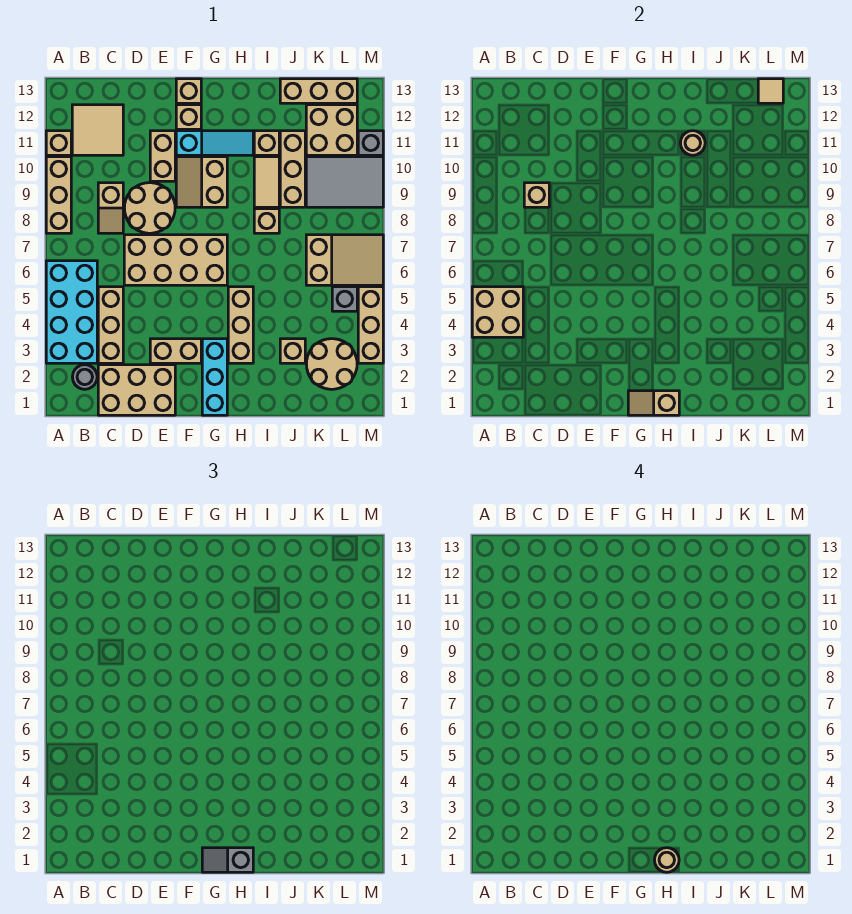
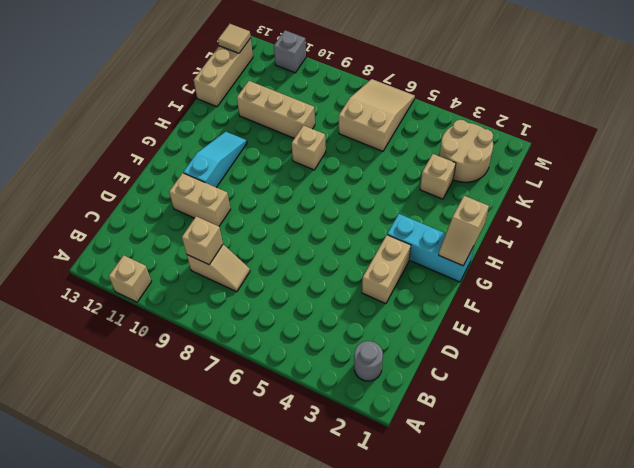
none -> cyan brick A3:B6 level 1
none -> tan brick A8:A10 level 1
none -> tan tile B11:C12 level 1
none -> tan brick C1:E2 level 1

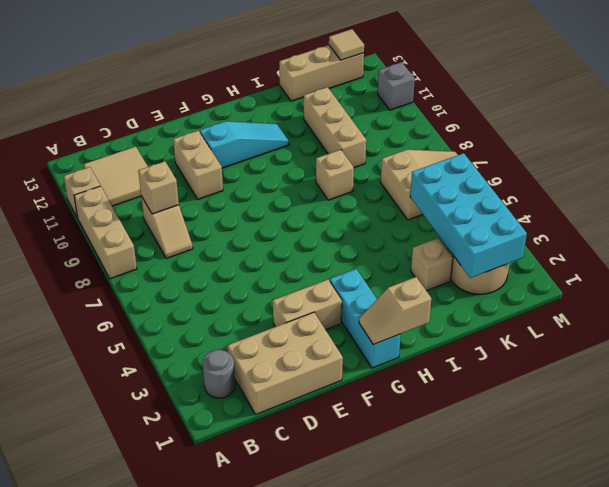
cyan brick K2:L5 level 2 -> cyan brick A3:B6 level 1
none -> tan brick C3:C5 level 1
none -> tan brick D6:G7 level 1
none -> tan round brick D8:E9 level 1
none -> tan slope F9:G10 level 1 top G

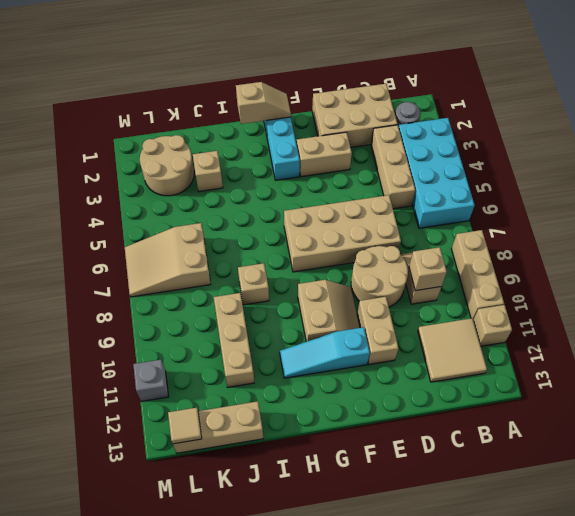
none -> tan brick F12 level 1
none -> tan brick F13 level 1
none -> tan brick H3:H5 level 1
none -> tan tile I9:I10 level 1

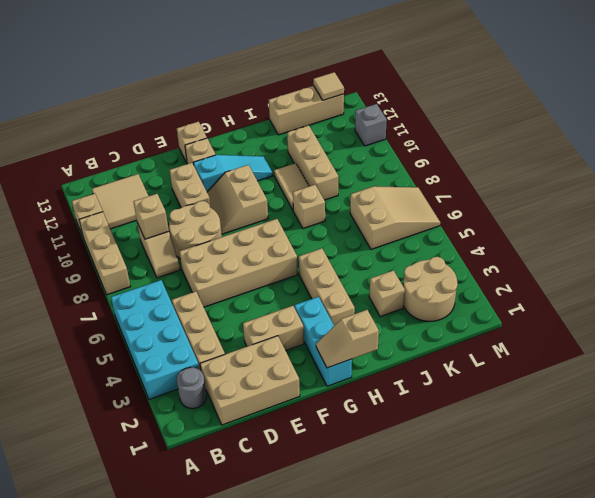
none -> tan brick I11 level 1
none -> grey tile K9:M10 level 1
none -> tan brick K11:L12 level 1
none -> grey brick L5 level 1

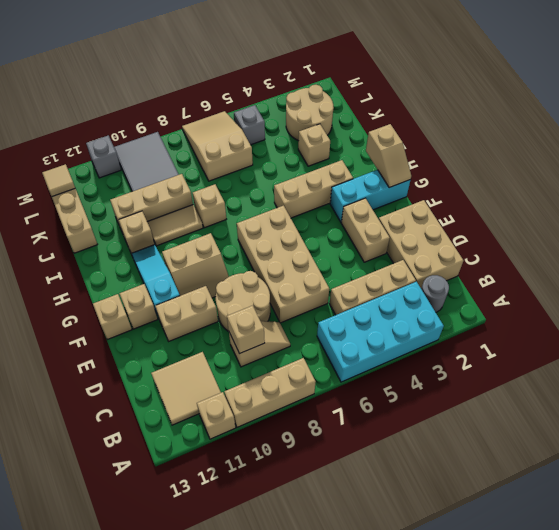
none -> tan brick K11:L12 level 1
none -> tan brick M3:M5 level 1
none -> tan brick A4:B5 level 2
none -> tan round brick I11 level 2

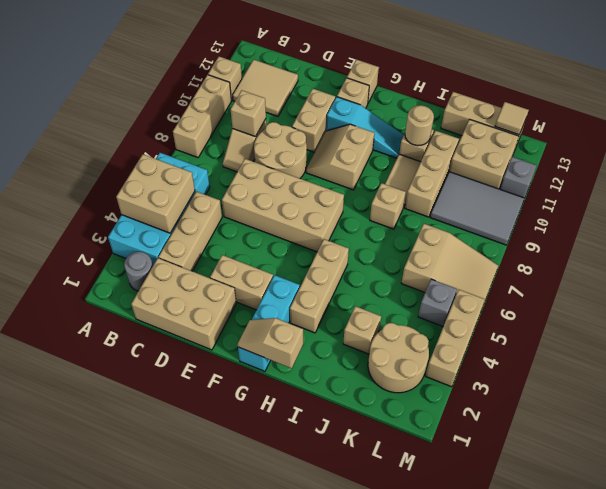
none -> grey slope G1:H1 level 3 top H
none -> tan round brick H1 level 4

